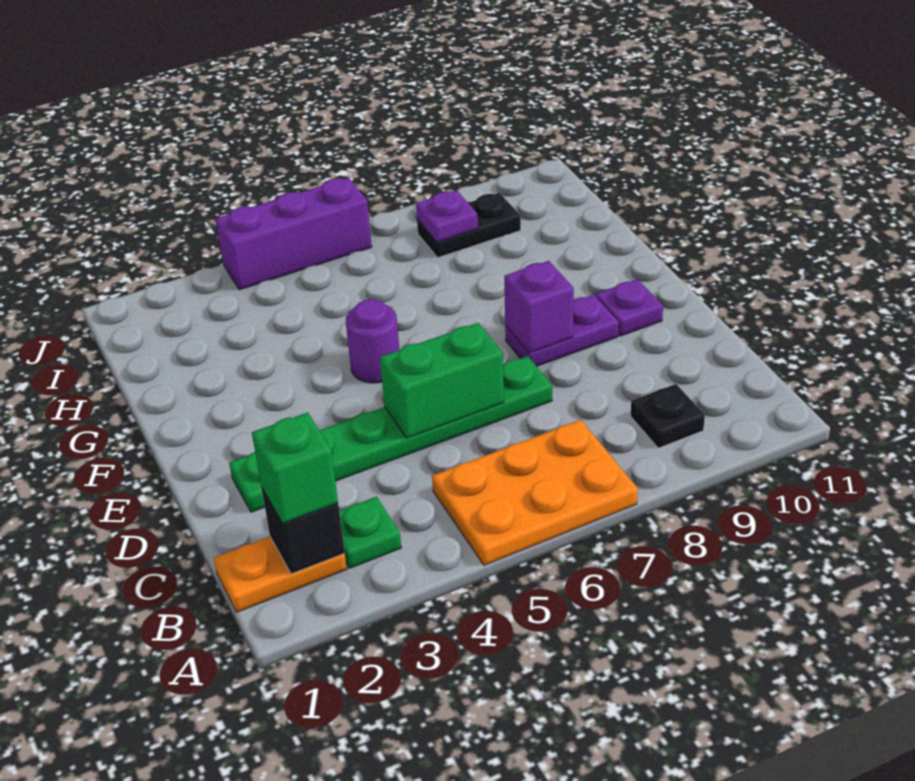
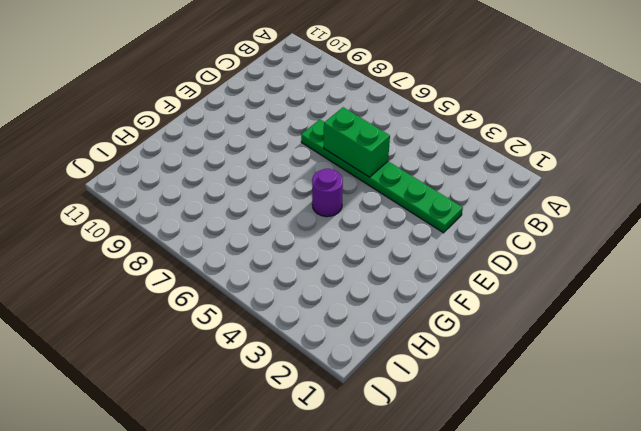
none -> orange plate A5:B7 level 1
none -> orange plate B1:B2 level 1
none -> green plate B3 level 1

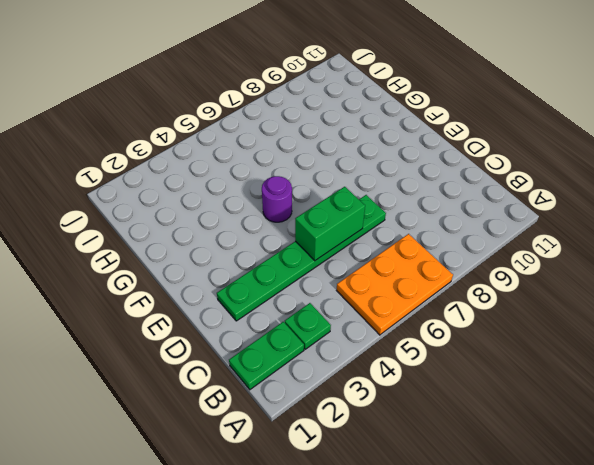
green plate B1:B2 level 1 -> orange plate B1:B2 level 1
none -> black plate B9 level 1
none -> purple plate E8:E9 level 1
none -> purple plate E10 level 1

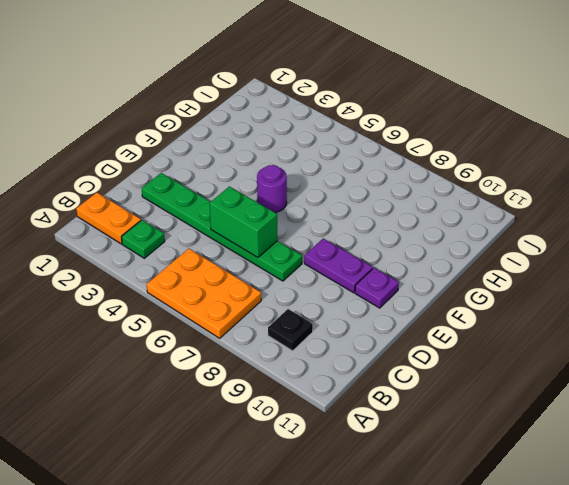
none -> black plate I8:I9 level 1
none -> purple brick J4:J6 level 1
none -> black brick B2 level 2

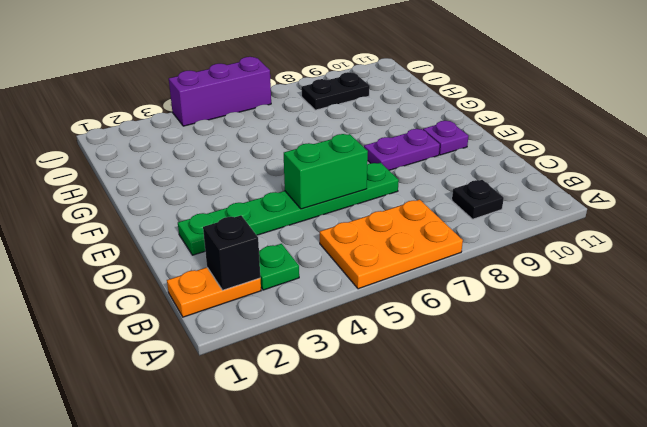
none -> purple round brick F5 level 1
none -> purple brick E8 level 2
none -> purple plate I8 level 2

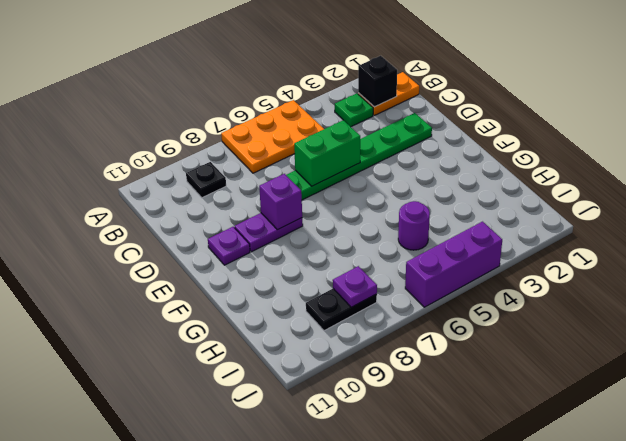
purple round brick H5 level 1 -> purple round brick F5 level 1
none -> green brick B2 level 3

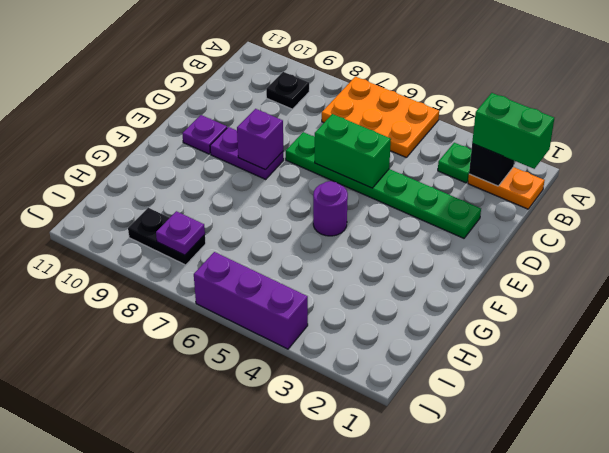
green brick B1:B2 level 3 -> green brick B2 level 3

